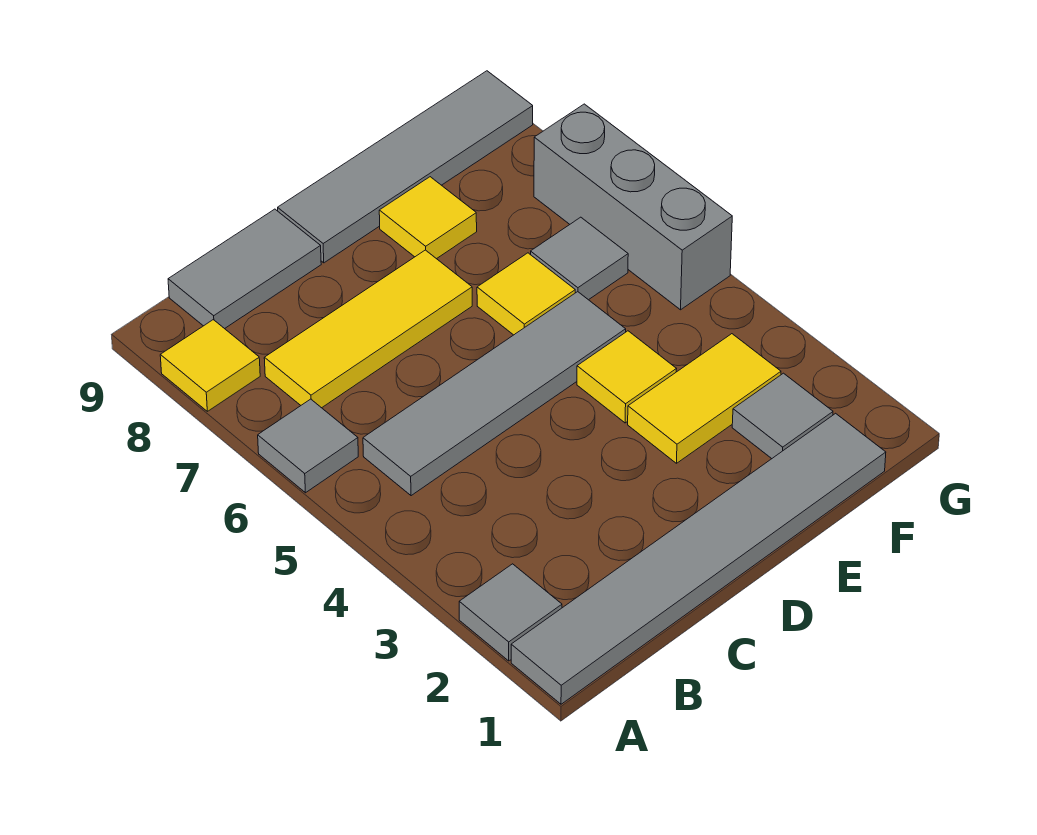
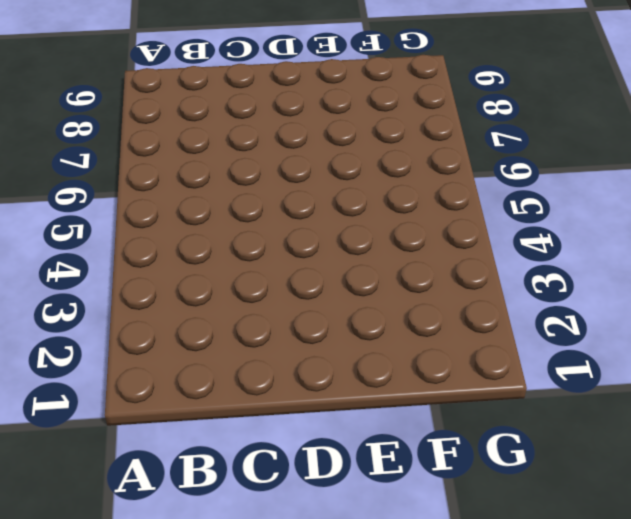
none -> grey tile A1:F1 level 1
none -> grey tile A2 level 1
none -> grey tile A6 level 1

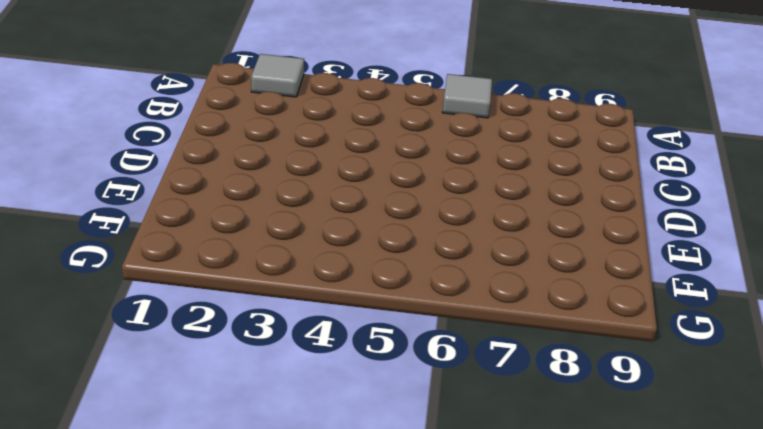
none -> grey tile A1:F1 level 1
none -> yellow tile A8 level 1
none -> grey tile B5:E5 level 1

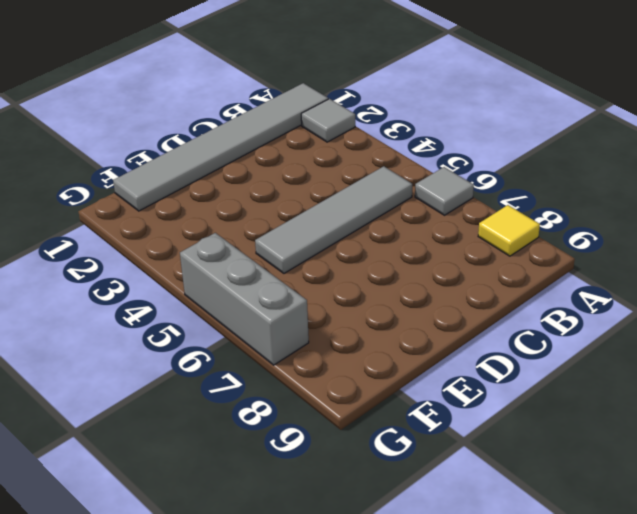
none -> yellow tile B7:D7 level 1
none -> grey tile B9:C9 level 1
none -> grey tile D9:G9 level 1

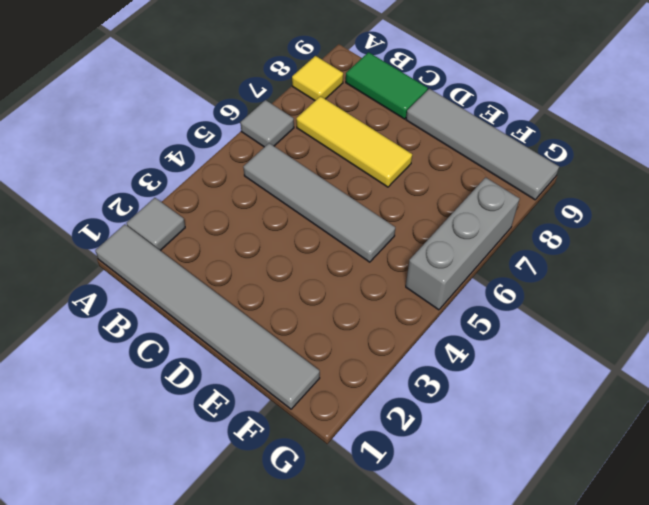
green tile B9:C9 level 1 -> grey tile B9:C9 level 1
none -> yellow tile E3:F3 level 1
none -> yellow tile E4 level 1
none -> yellow tile E6 level 1

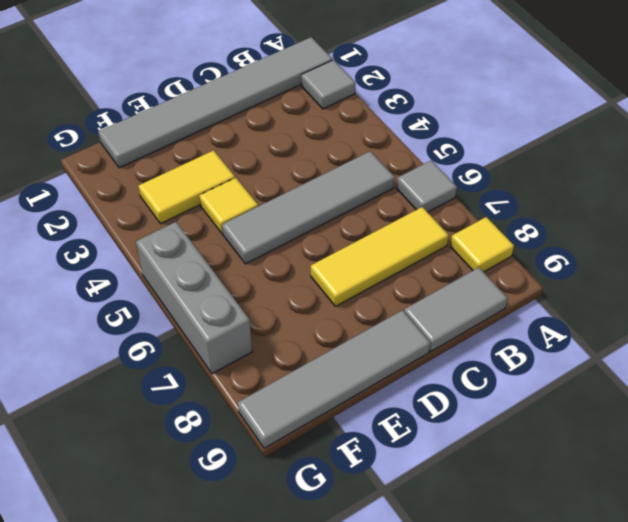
none -> yellow tile E6 level 1
none -> yellow tile E8 level 1
none -> grey tile F2 level 1

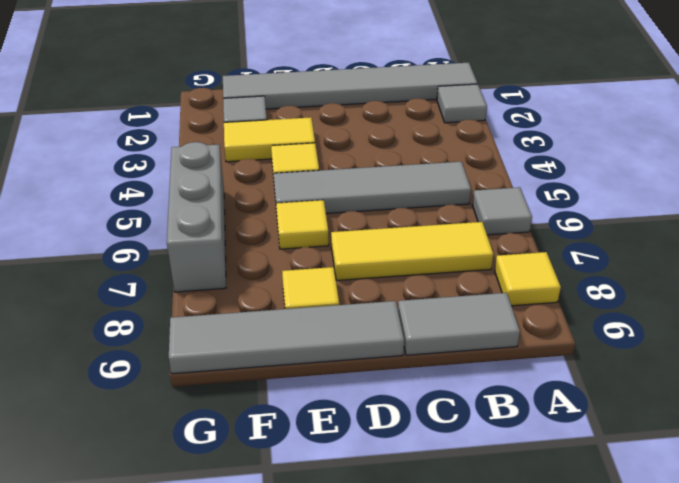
none -> grey tile F6 level 1

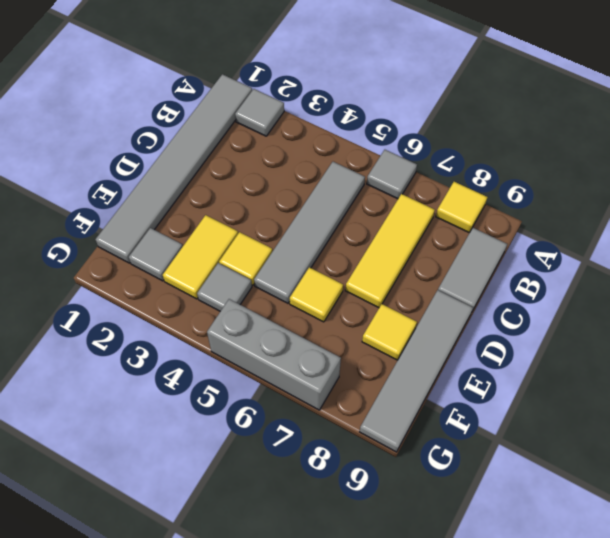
grey tile F4 level 1 -> grey tile F6 level 1

